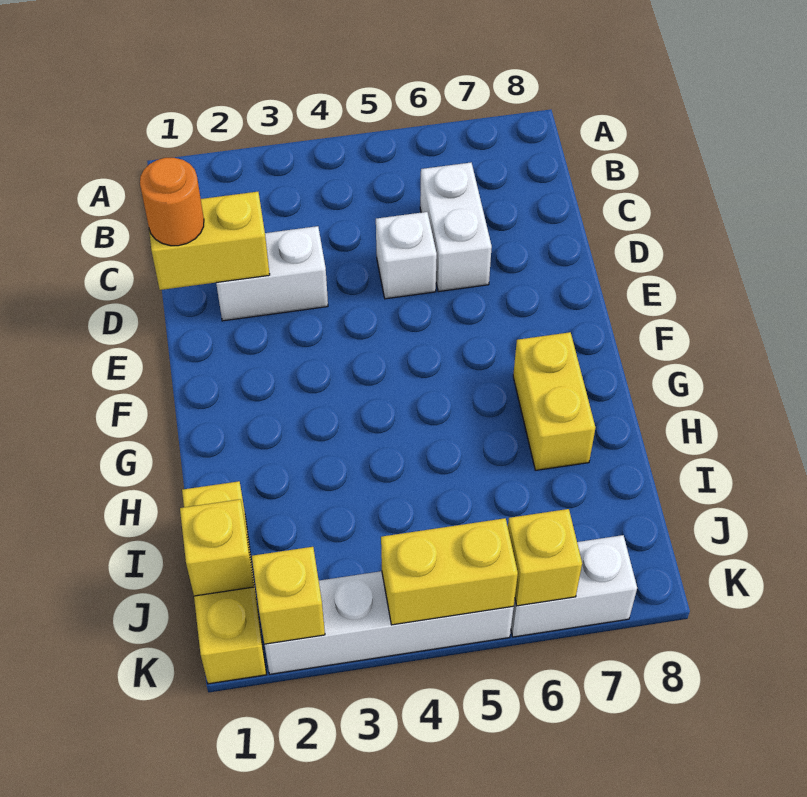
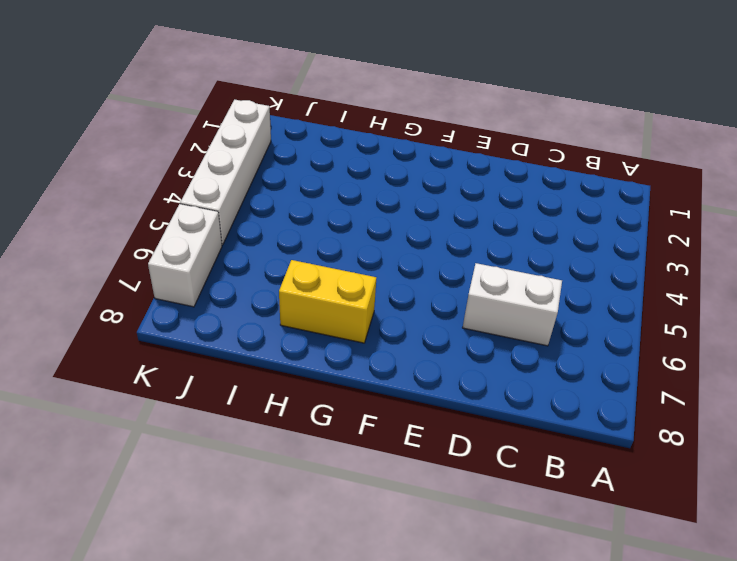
none -> white brick D2:D3 level 1
none -> white brick D5 level 1
none -> yellow brick I1:K1 level 1

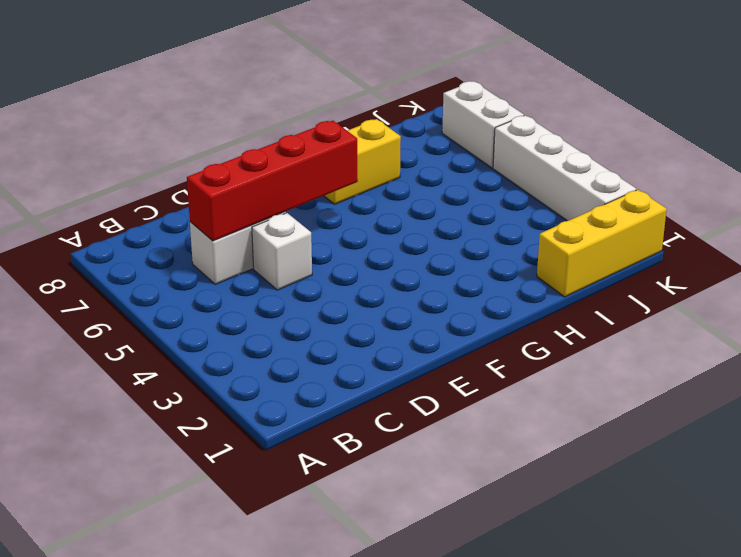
red brick C6:F6 level 2 -> none
none -> white brick D2:D3 level 1
none -> yellow brick D1:D2 level 2
none -> yellow brick J1 level 2

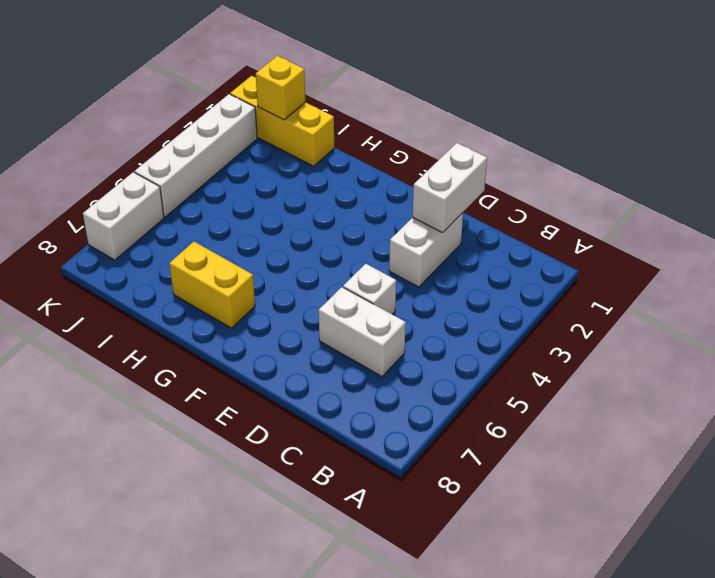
white brick D1:D2 level 2 -> yellow brick D1:D2 level 2
none -> yellow brick K2 level 2
none -> yellow brick K4:K5 level 2
none -> yellow brick K6 level 2

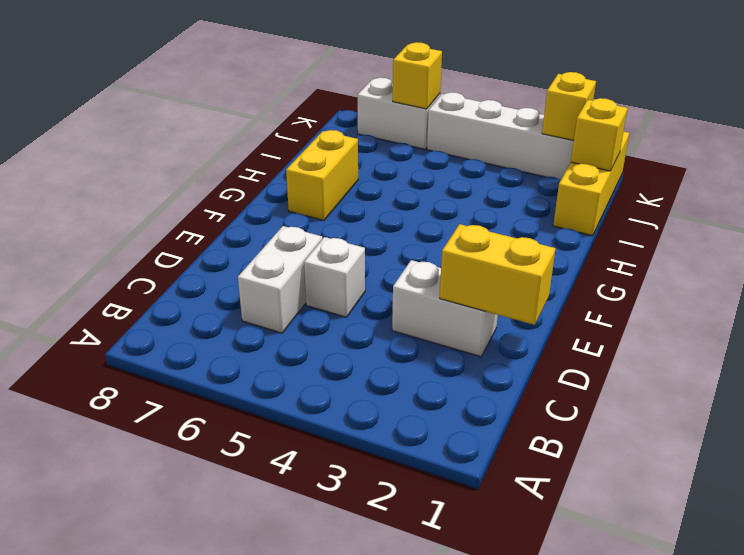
none -> yellow brick K4:K5 level 2
none -> orange round brick D1 level 3

